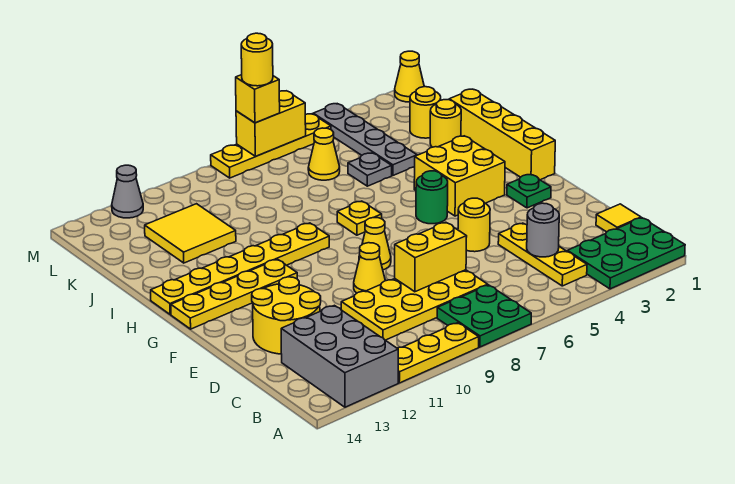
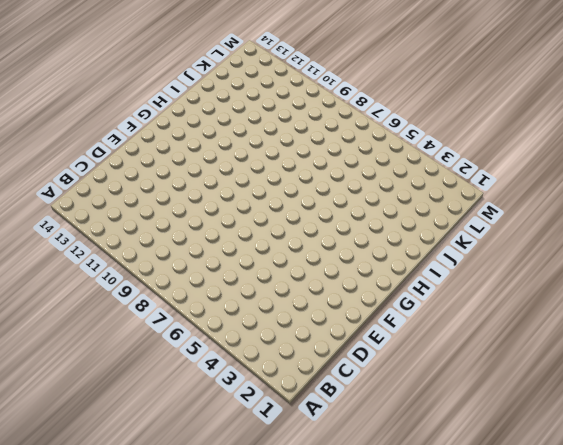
none -> green plate A1:B3 level 1
none -> green plate A7:B8 level 1
none -> yellow plate A9:A11 level 1
none -> grey brick A12:C13 level 1

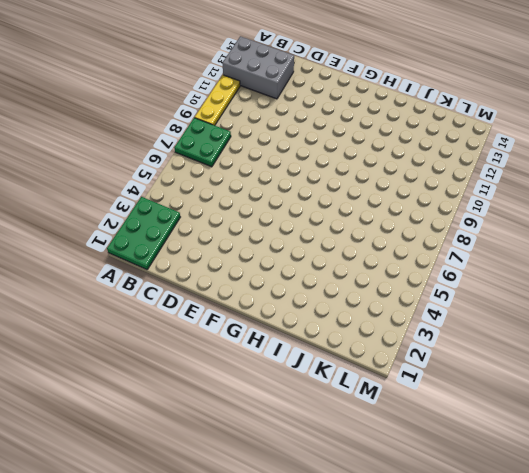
none -> yellow plate B4:D4 level 1
none -> yellow tile C1 level 1
none -> yellow plate C7:D10 level 1
none -> yellow round brick D12:E13 level 1

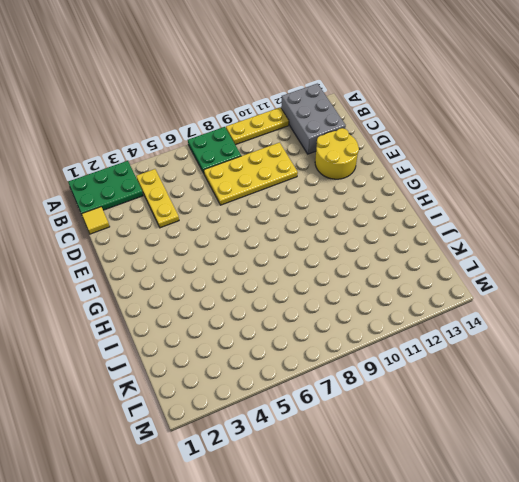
none -> yellow round brick E5 level 1
none -> yellow cone E9 level 1
none -> green plate F2 level 1
none -> yellow cone F8 level 1

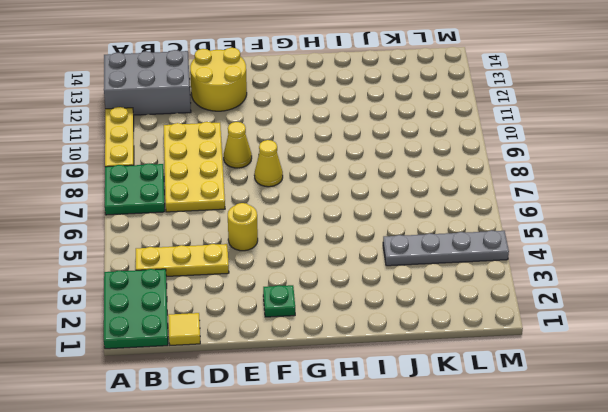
none -> yellow brick G1:J1 level 1
none -> yellow brick G3:H4 level 1
none -> green round brick G5 level 1
none -> yellow plate G11:G14 level 1

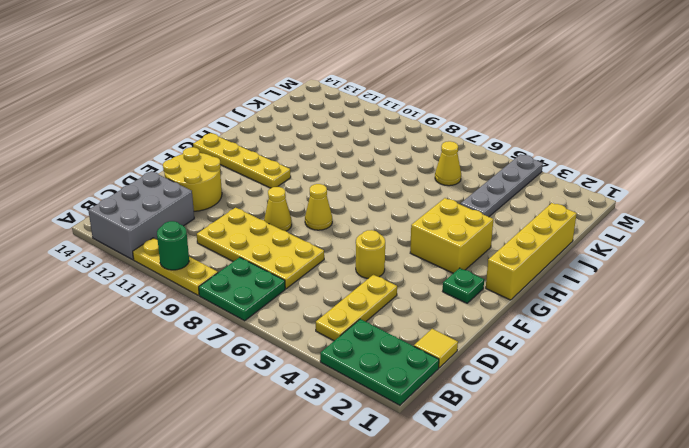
green round brick A10 level 2 -> green round brick G5 level 1
none -> yellow plate H7 level 1
none -> yellow plate H9:H14 level 1
none -> yellow round brick J2 level 1
none -> grey plate J5 level 1

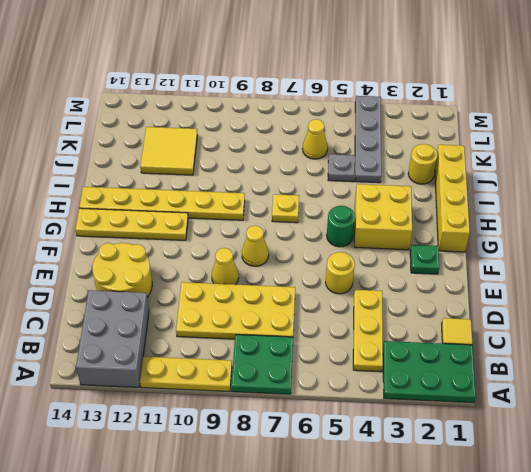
none -> yellow round brick K2 level 1
none -> yellow cone M1 level 1
none -> yellow plate M5:M8 level 1
none -> grey cone M12 level 1

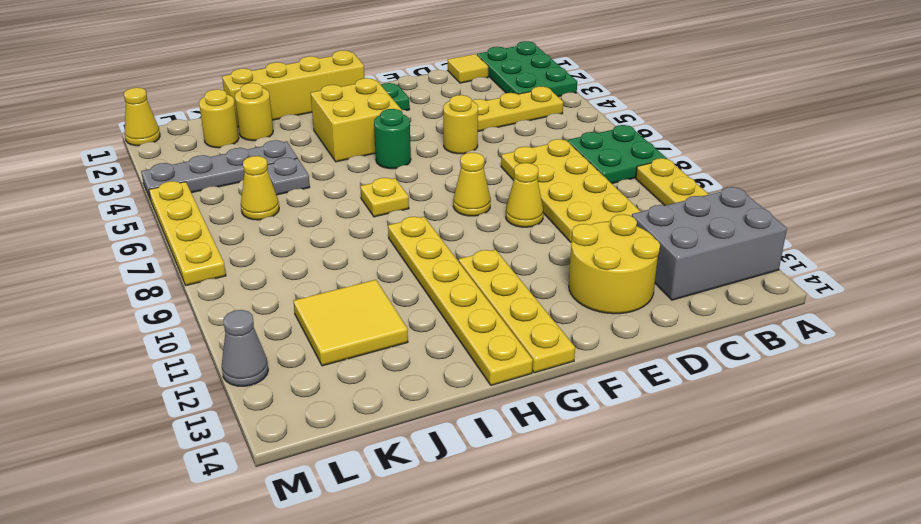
none -> grey round brick C4 level 2
none -> yellow brick D7:D8 level 2
none -> yellow brick M6:M7 level 2
none -> yellow brick M7 level 3

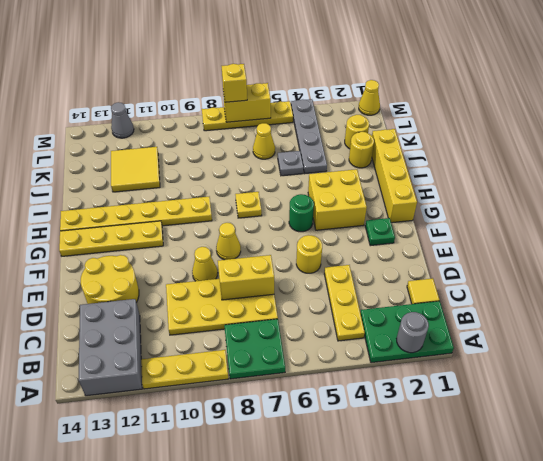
grey round brick A2 level 2 -> grey round brick C4 level 2
none -> yellow round brick M7 level 4

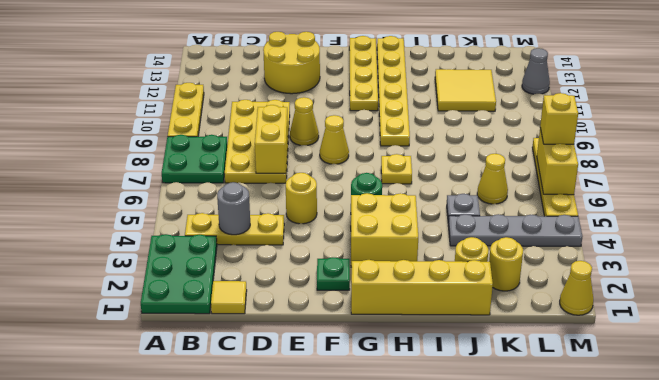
none -> grey brick A12:C13 level 1
none -> yellow round brick M7 level 4

